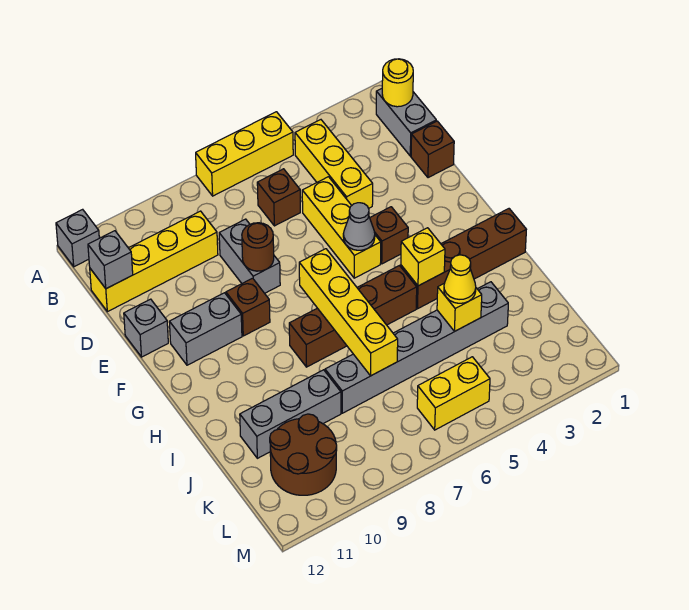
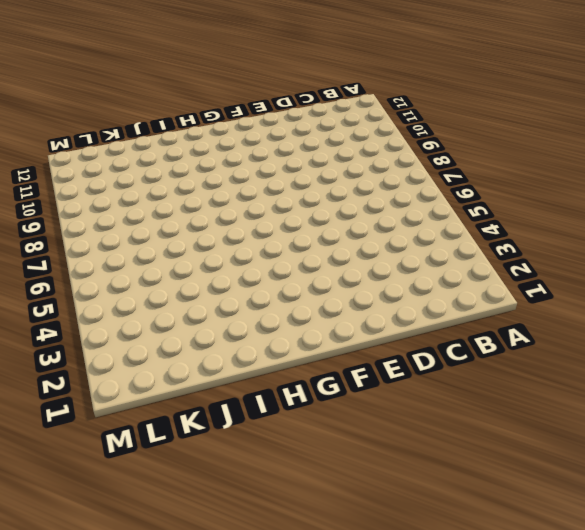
none -> yellow brick A5:A7 level 1
none -> grey brick A12 level 1
none -> grey brick B1:C1 level 1

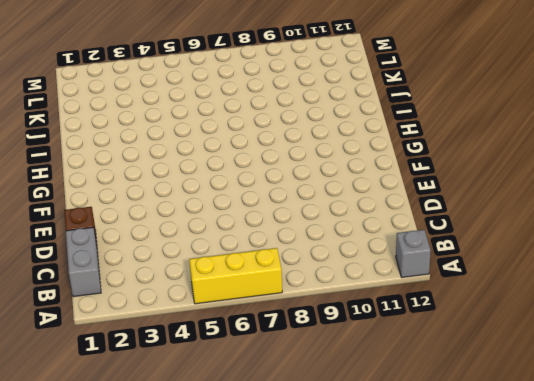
none -> yellow brick B4:D4 level 1
none -> brown brick C6 level 1
none -> yellow brick C9:C12 level 1

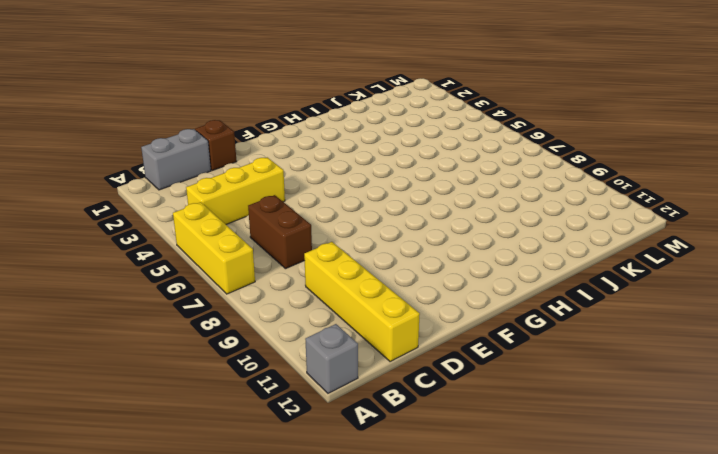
brown brick C6:C7 level 1 -> brown brick C6 level 1
none -> yellow brick D5:F5 level 1
none -> grey brick D8:E8 level 1
none -> grey brick E12 level 1

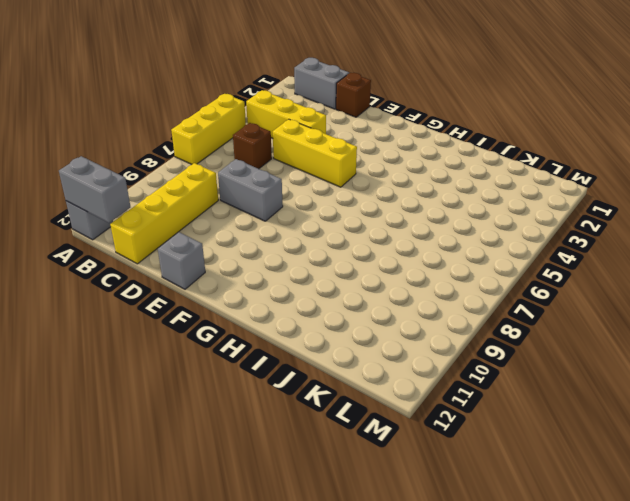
grey brick A12:B12 level 2 -> grey brick F10:F11 level 1
none -> brown brick F4 level 1
none -> brown brick F9 level 1
none -> brown brick H1:H4 level 1

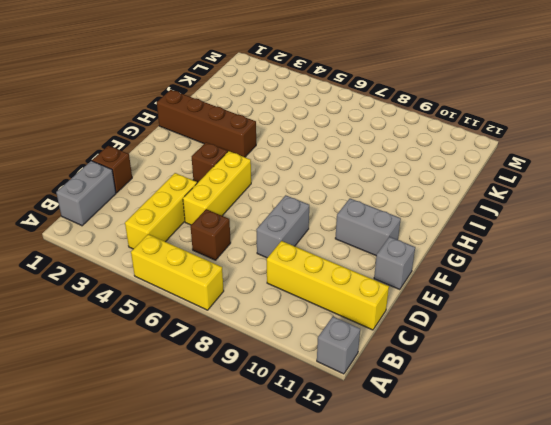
none -> brown brick F9 level 1
none -> brown brick H5:H8 level 1
none -> grey brick J3:J8 level 1

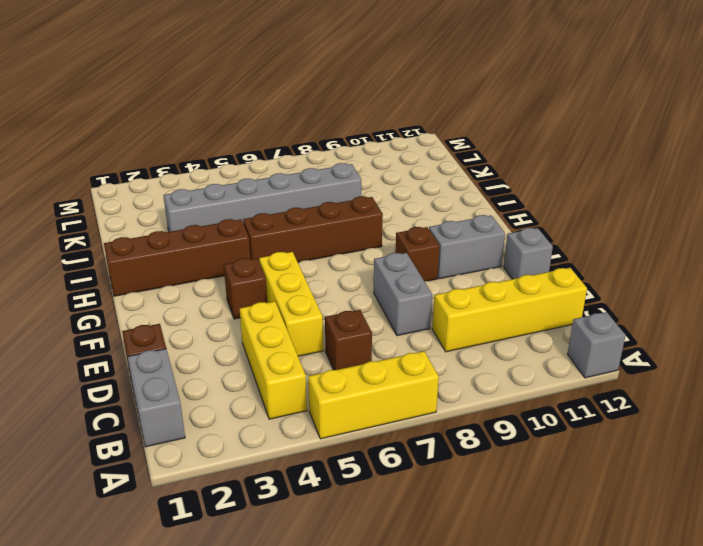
none -> grey brick J9:J11 level 1
none -> brown round brick K10:L11 level 1
none -> yellow brick L5:L6 level 1

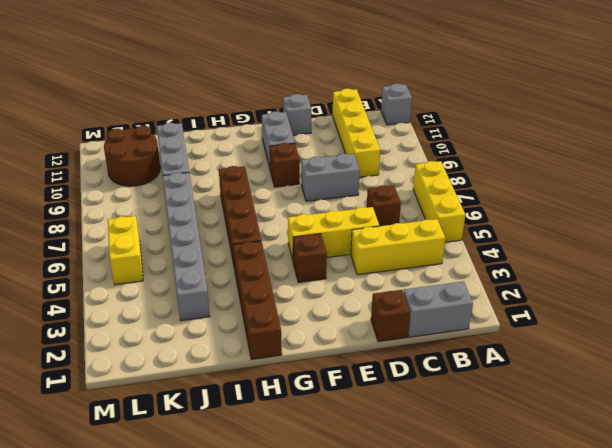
none -> yellow round brick B1 level 2
none -> grey brick C12 level 2
none -> brown round brick E8 level 2

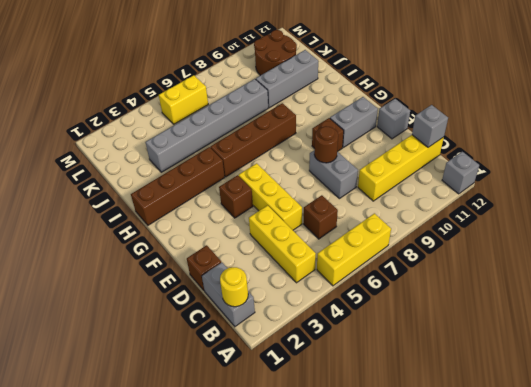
none -> grey cone F5 level 2
none -> yellow brick G7:J7 level 2
none -> yellow brick H4 level 2

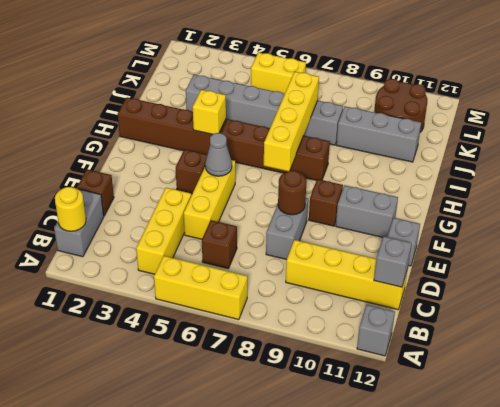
none -> yellow brick J4 level 2
none -> yellow cone J4 level 3

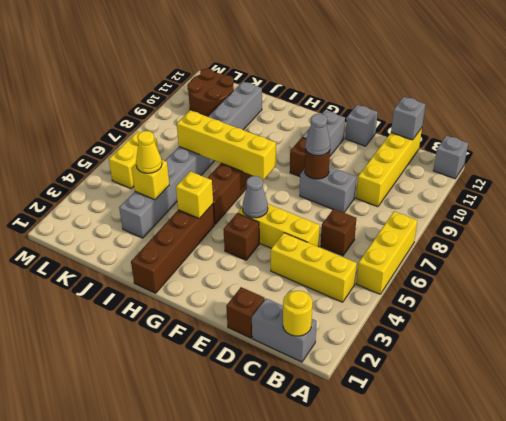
grey cone E8 level 3 -> none

